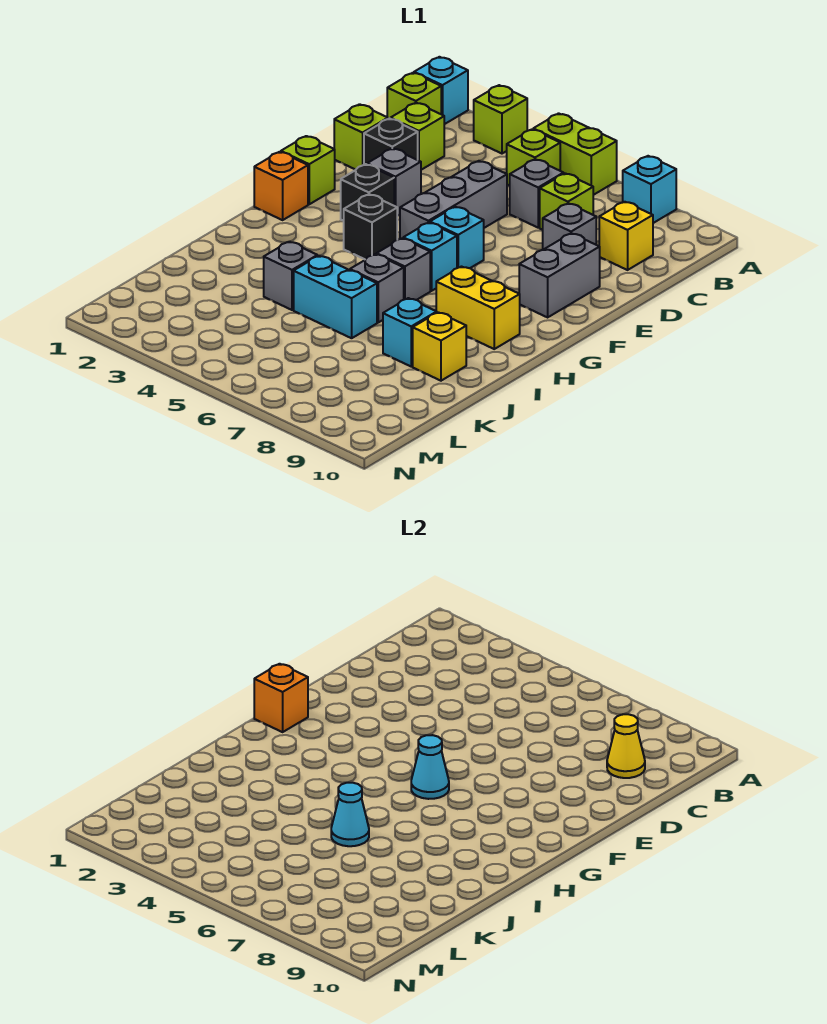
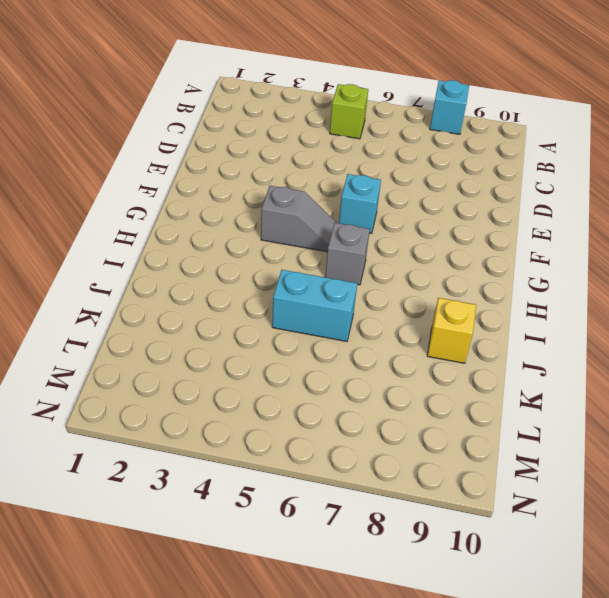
grey slope G4:G5 level 1 top 4 -> black brick G4 level 1
none -> cyan brick A1 level 1
none -> lime brick A3 level 1
none -> lime brick A5:A6 level 1
none -> lime brick B1 level 1

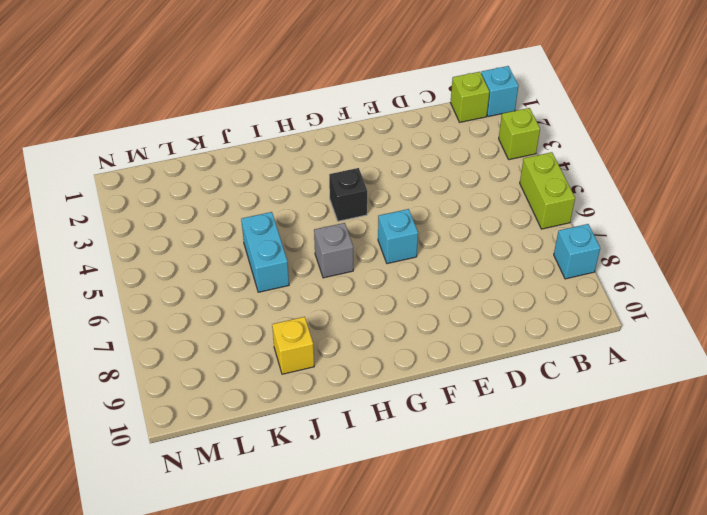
none -> lime brick B5 level 1
none -> lime brick C2 level 1
none -> grey brick C6 level 1
none -> lime brick C7 level 1

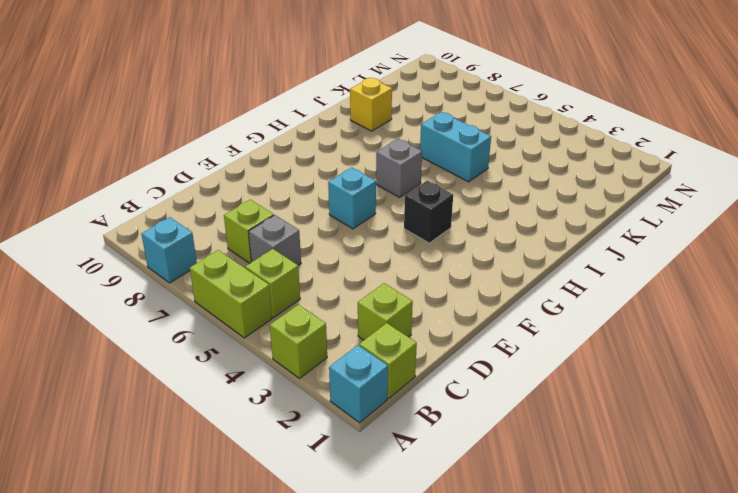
none -> yellow brick C9 level 1
none -> lime brick D1 level 1
none -> black brick D2 level 1
none -> grey brick D5:F5 level 1

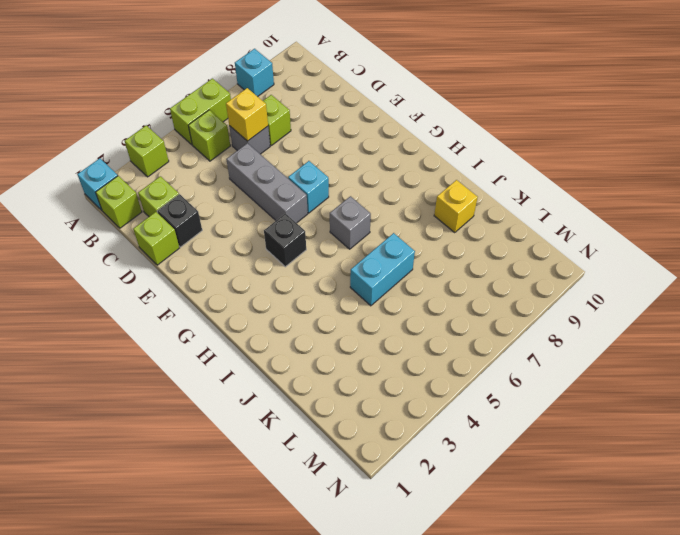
yellow brick C6 level 2 -> yellow brick C9 level 1
none -> grey brick D8 level 1
none -> grey brick E3 level 1
none -> grey brick E9:F9 level 1
none -> lime brick F1 level 1

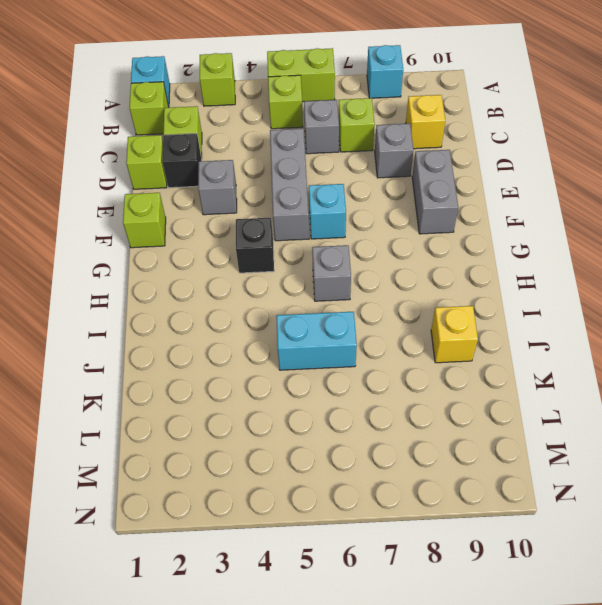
none -> black brick F3 level 1
none -> orange brick G1 level 1
none -> cyan brick G6 level 1
none -> yellow brick H8:H9 level 1

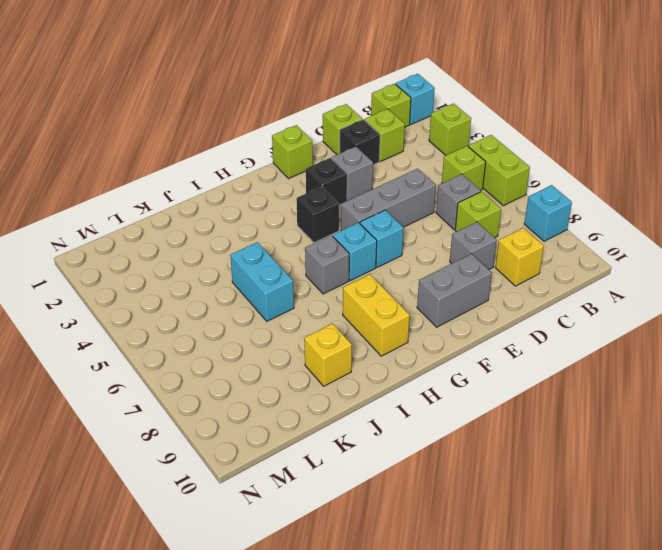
none -> orange brick G1 level 1
none -> grey brick I6 level 1
none -> grey brick J4 level 1
none -> cyan brick J8 level 1

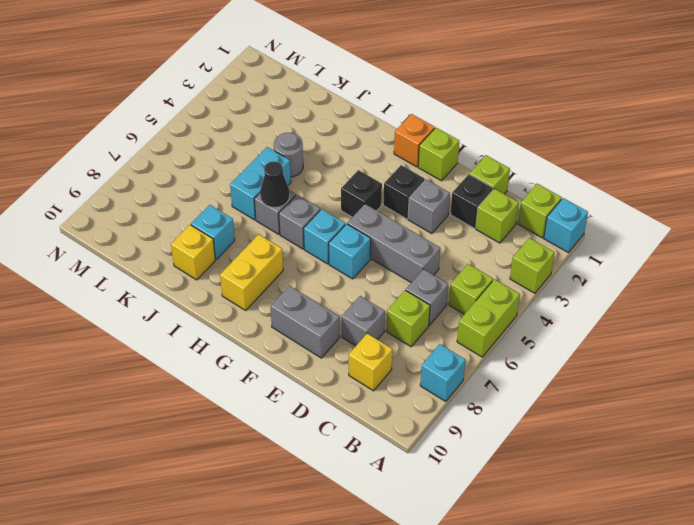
black cone I6 level 2 -> none
grey round brick J4 level 1 -> grey brick J4 level 1
none -> yellow cone C9 level 2
none -> orange brick G1 level 2
none -> cyan cone G6 level 2
none -> cyan cone J6 level 2

